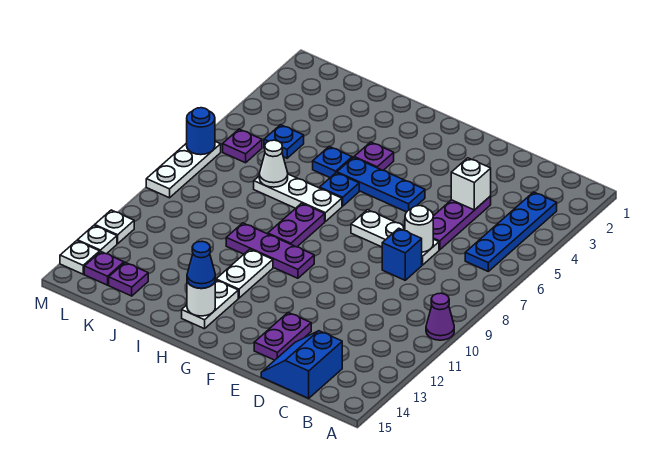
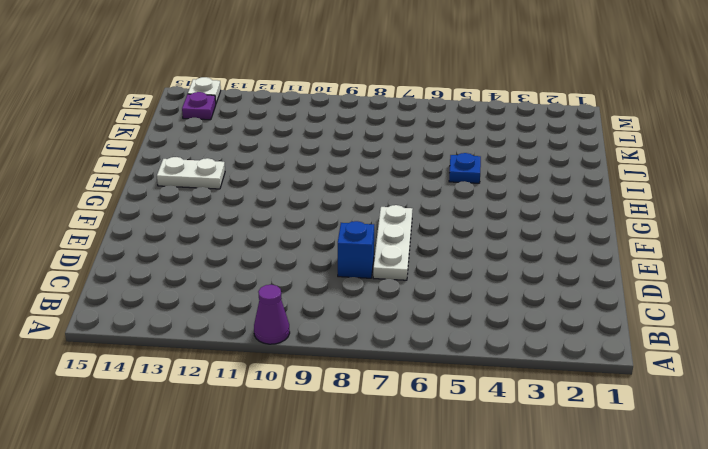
none -> blue plate B3:B6 level 1
none -> blue slope C14:D15 level 1 top C
none -> purple plate D4:D6 level 1
none -> purple plate E13:E14 level 1

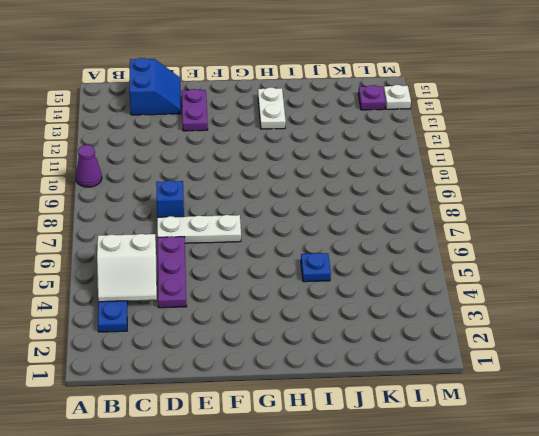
white slope B4:C5 level 2 top 5 -> none
none -> blue plate F5:H5 level 1
none -> purple plate G10:I10 level 1
none -> purple plate H4 level 1
none -> blue plate H6 level 1

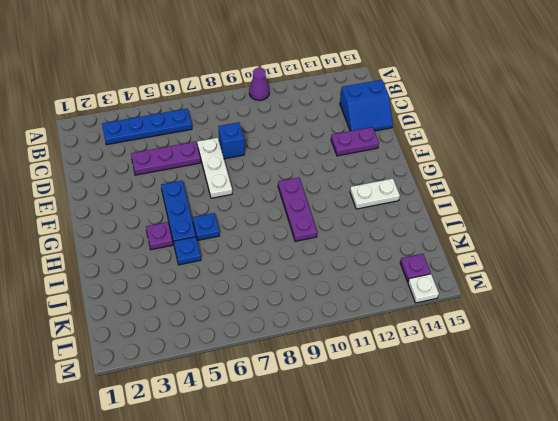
none -> white plate H7:J7 level 1
none -> purple plate H8:H9 level 1
none -> white plate H11:H12 level 1
none -> blue plate K5 level 1

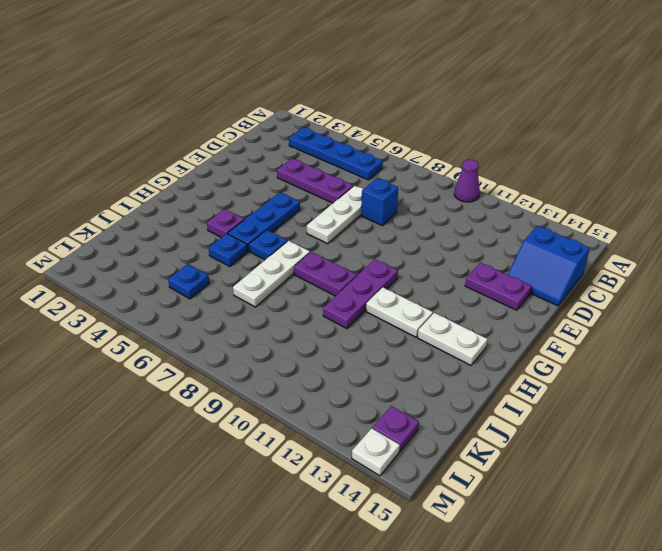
none -> purple plate K14 level 1
none -> purple plate L6 level 1
none -> white plate M7:M9 level 1
none -> white plate M12 level 1

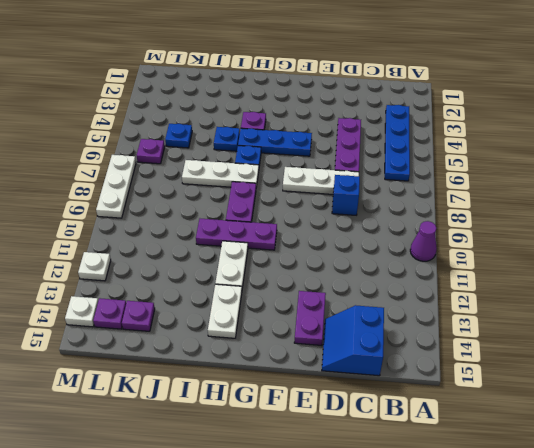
none -> white plate M13 level 1
none -> white brick D4 level 2
none -> white round brick D7 level 2
none -> white round brick H14 level 2

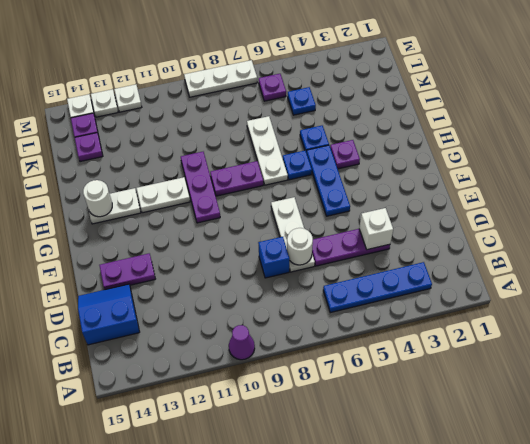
none -> white cone J7 level 2
none -> blue round brick M7 level 2
none -> blue cone H14 level 3

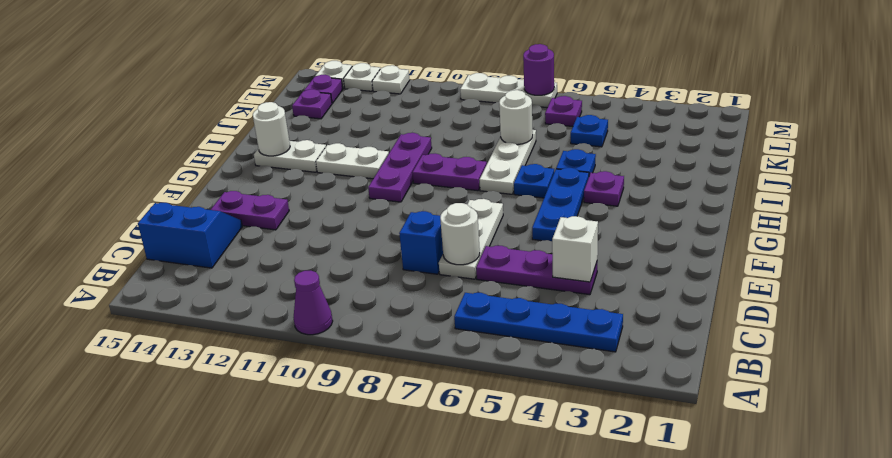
white round brick J7 level 2 -> white cone J7 level 2
purple round brick M7 level 2 -> blue round brick M7 level 2
none -> blue cone H14 level 3

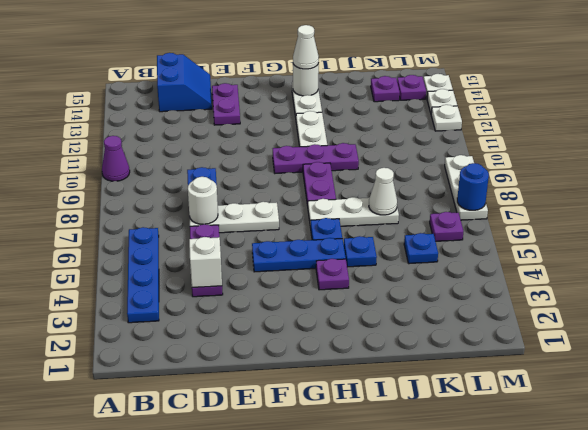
white cone H14 level 3 -> blue cone H14 level 3

